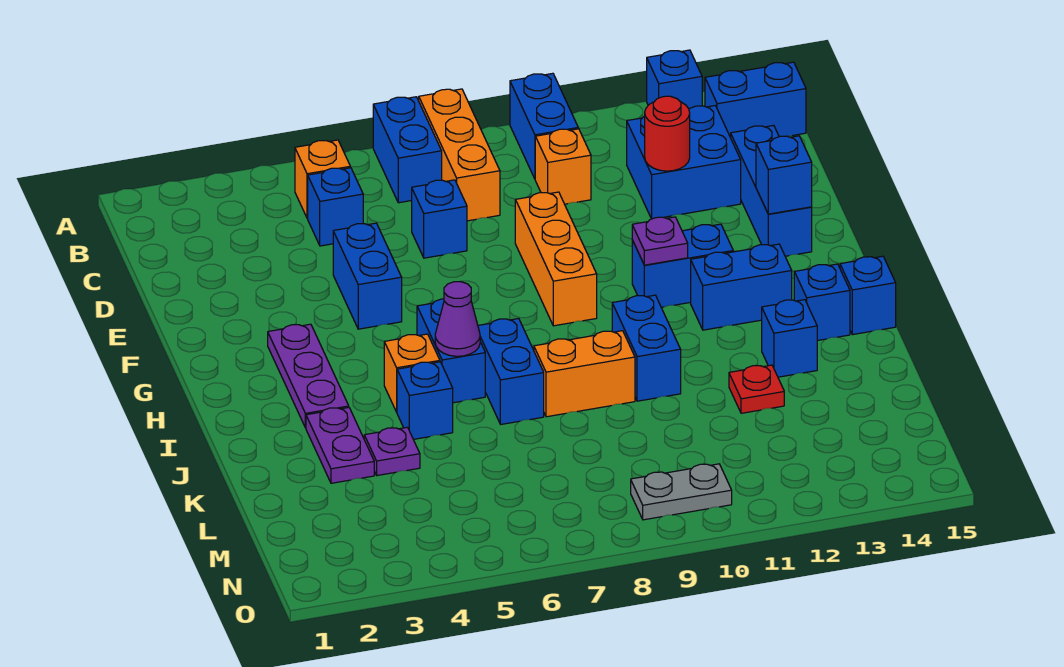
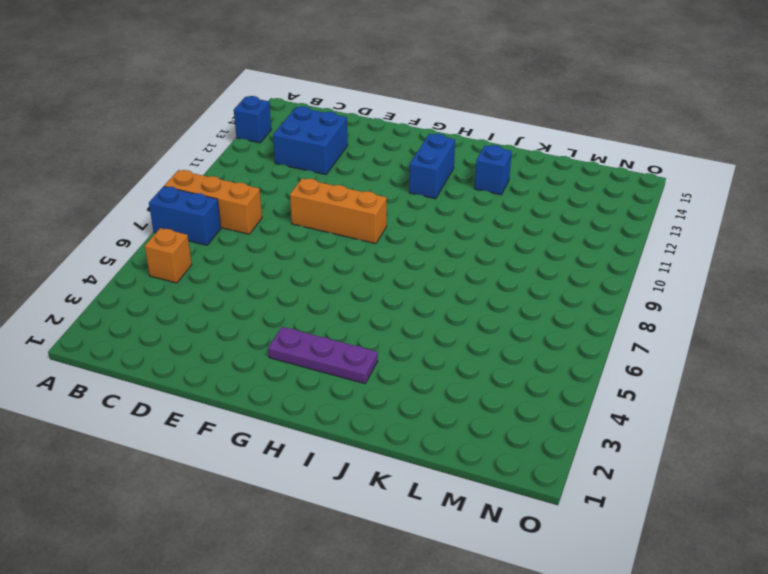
none -> blue brick A10:B10 level 1
none -> blue brick B14:B15 level 1
none -> blue brick C5 level 1
none -> orange brick C10 level 1

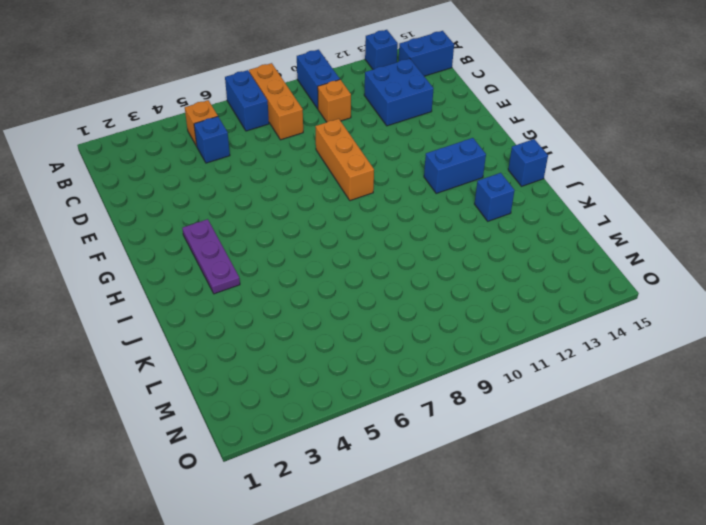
none -> blue brick D7 level 1
none -> blue brick D14:F14 level 1
none -> blue brick E5:F5 level 1
none -> blue brick G11:G12 level 1

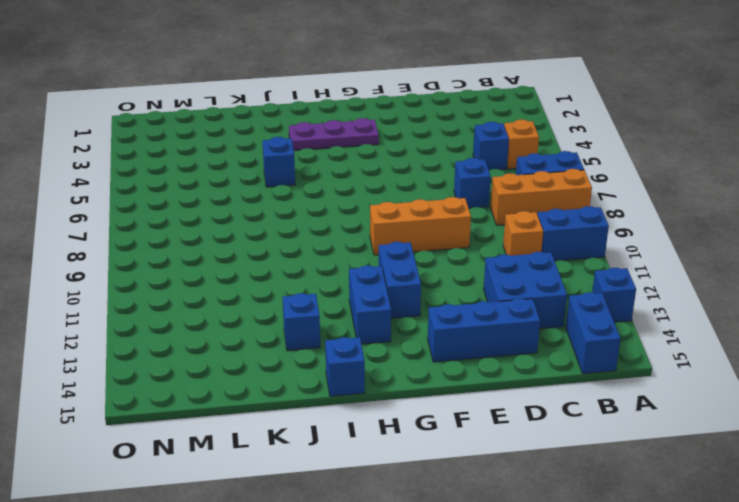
none -> blue brick E5:F5 level 1
none -> blue brick H6:I6 level 1
none -> orange brick I5 level 1
none -> blue brick I7:J7 level 1

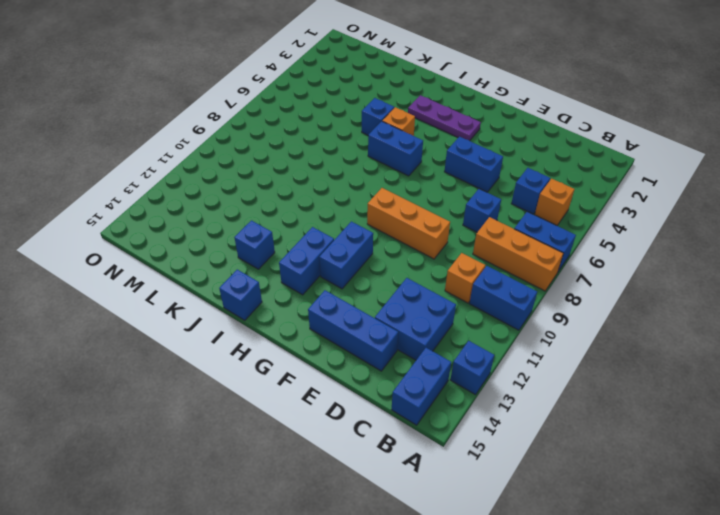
none -> blue brick I7:J7 level 1
none -> blue brick I10:J10 level 1
none -> blue brick I14 level 1
none -> purple plate J3:K3 level 1

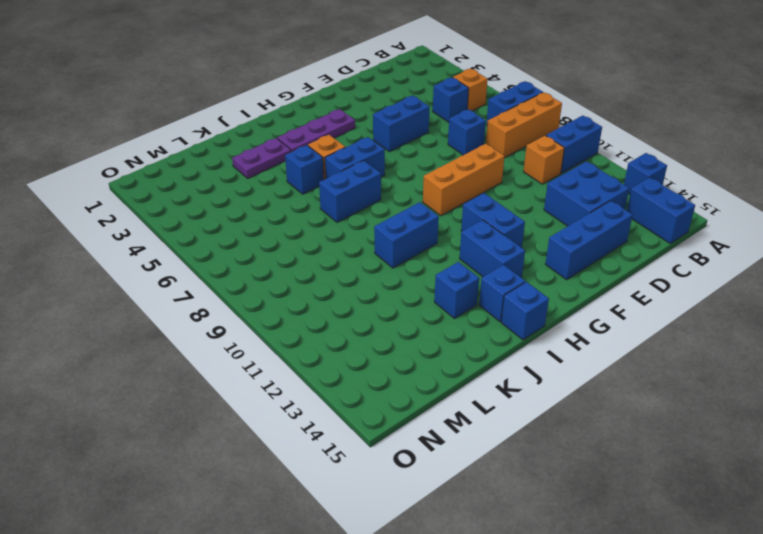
none -> orange brick J8:J9 level 1
none -> purple plate K4 level 1
none -> red plate K12 level 1
none -> grey plate N9:N10 level 1

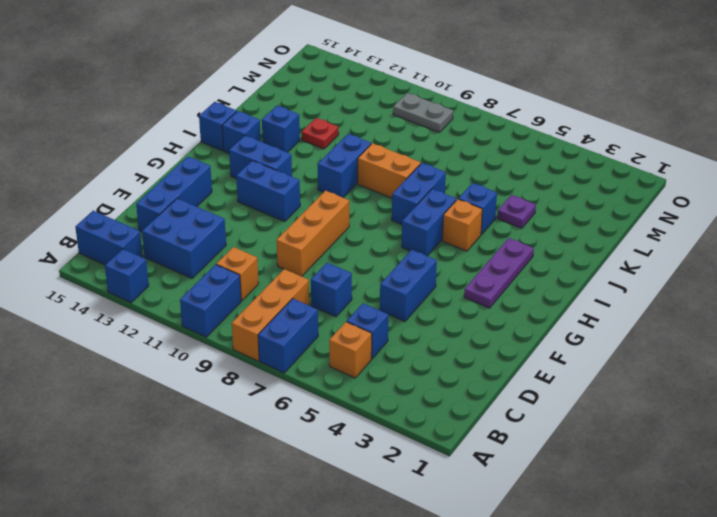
none -> purple plate J3:K3 level 1
none -> red round brick D12 level 2
none -> blue brick F14 level 2
none -> purple plate G11 level 2

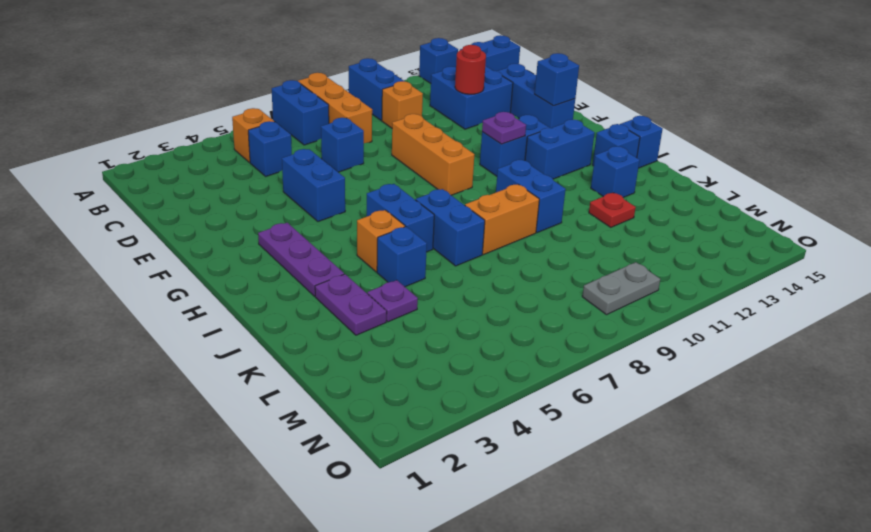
none -> purple cone I6 level 2

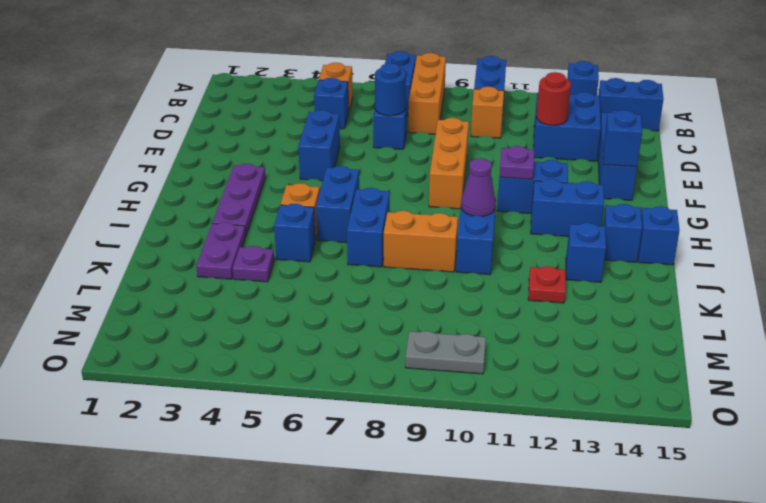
blue round brick D7 level 2 -> none
purple cone I10 level 2 -> purple cone I6 level 2

